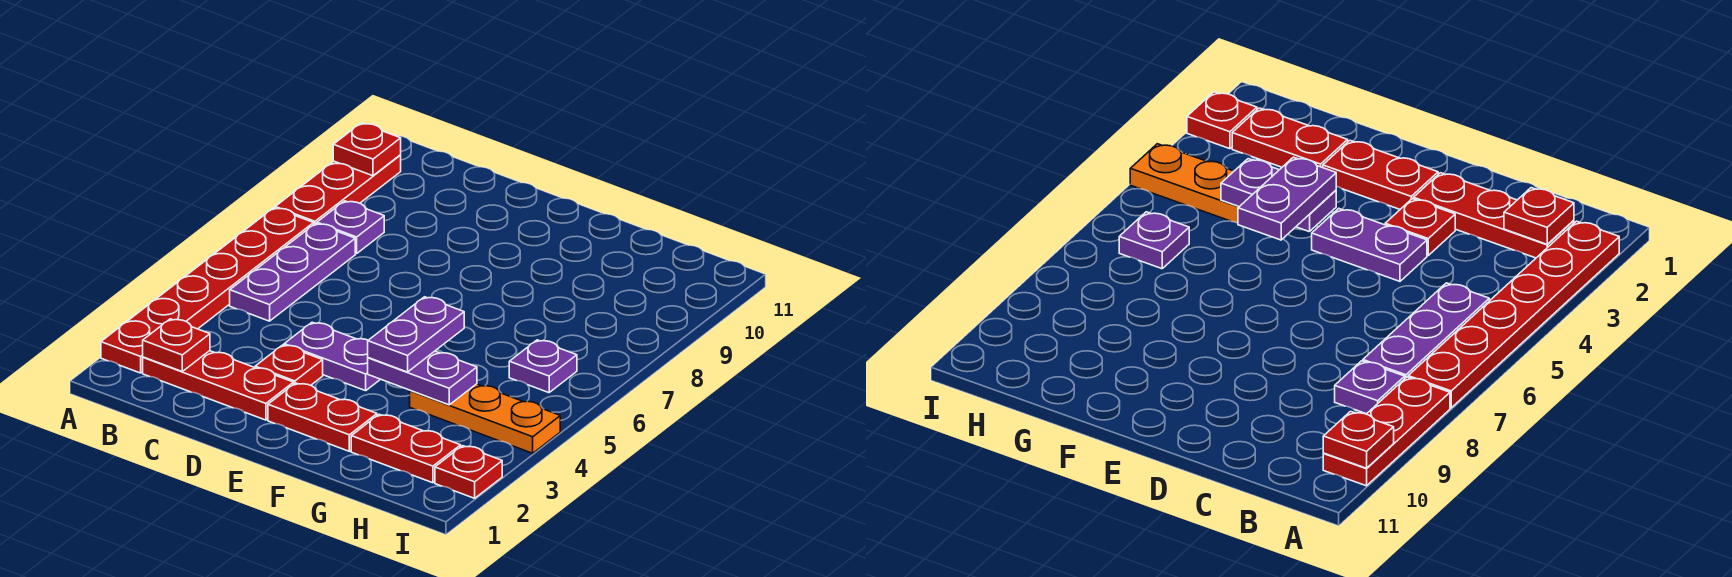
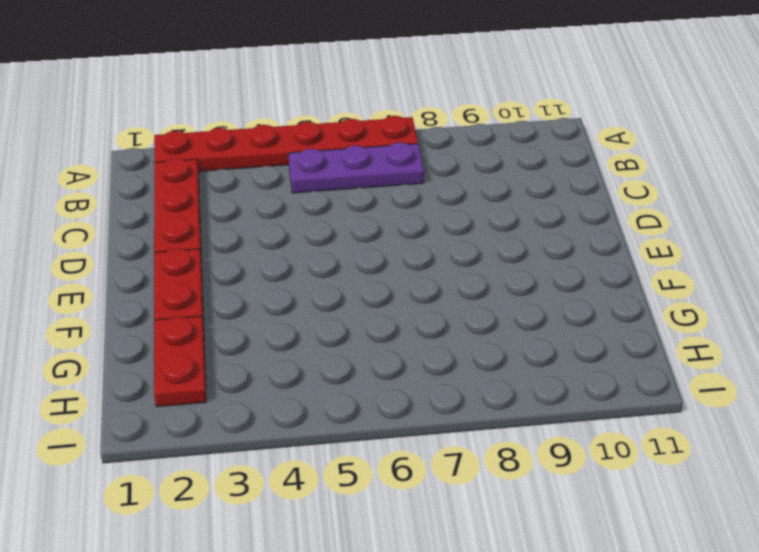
none -> red plate A8:A10 level 1
none -> purple plate B8 level 1
none -> red plate D3 level 1

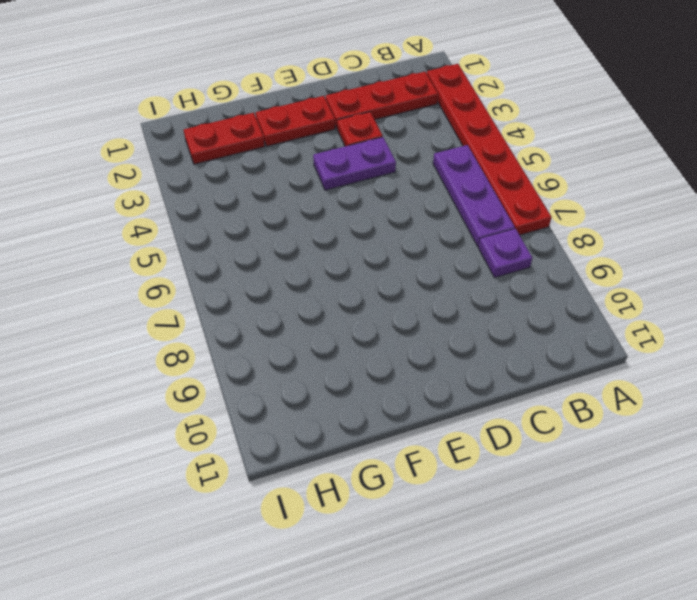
none -> red plate A8:A10 level 1
none -> orange plate G4:I4 level 1
none -> purple plate H6 level 1

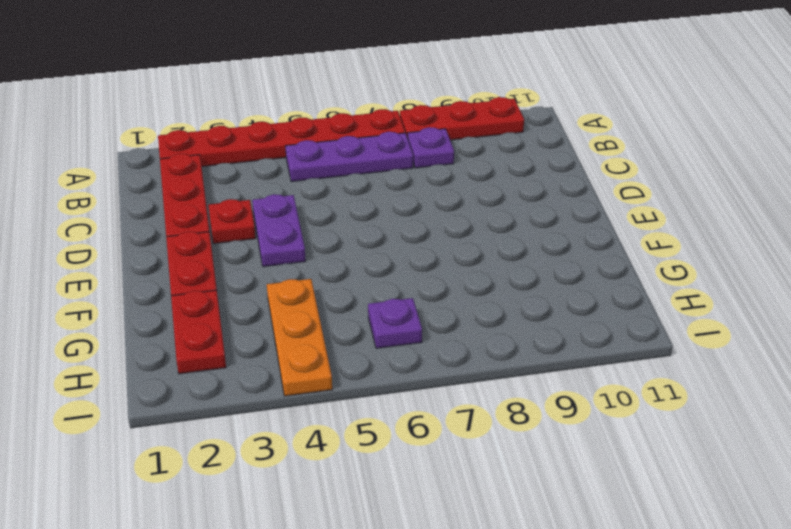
none -> red plate I2 level 1
none -> red plate A10 level 2
none -> red plate B2 level 2

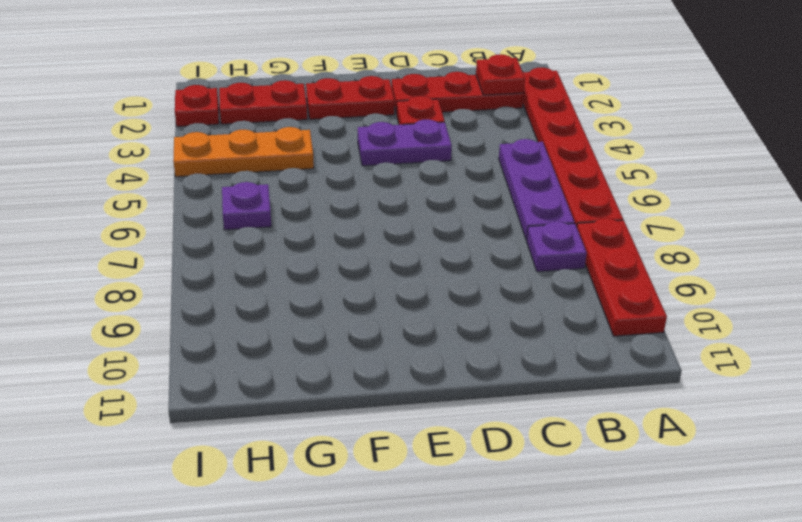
none -> red plate A10 level 2
none -> purple plate F4:G4 level 2
none -> purple plate F4:F5 level 3

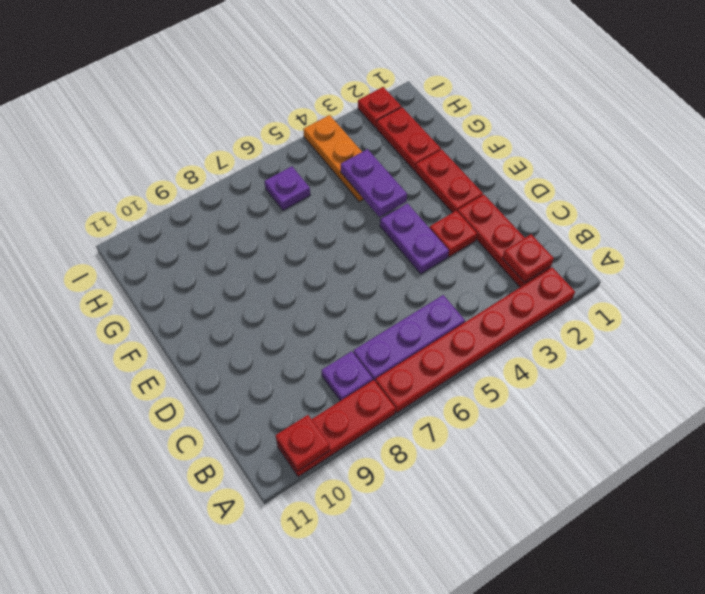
none -> purple plate F4:F5 level 3

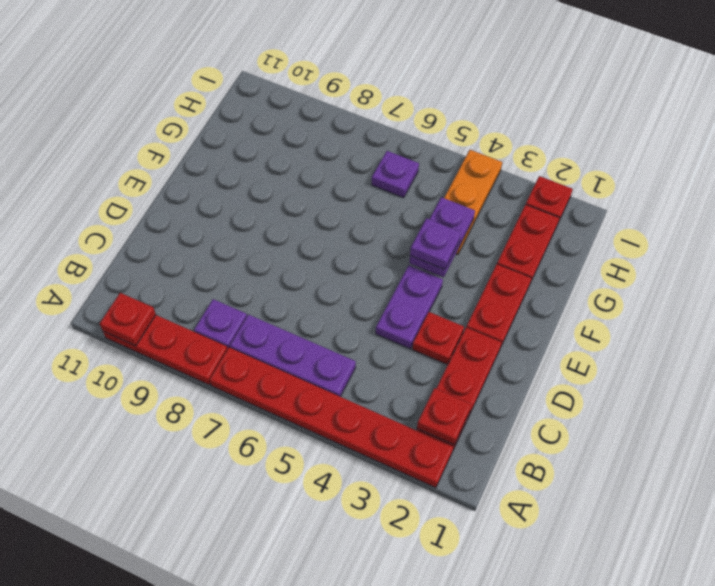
purple plate F4 level 3 -> purple plate F4:F5 level 3

